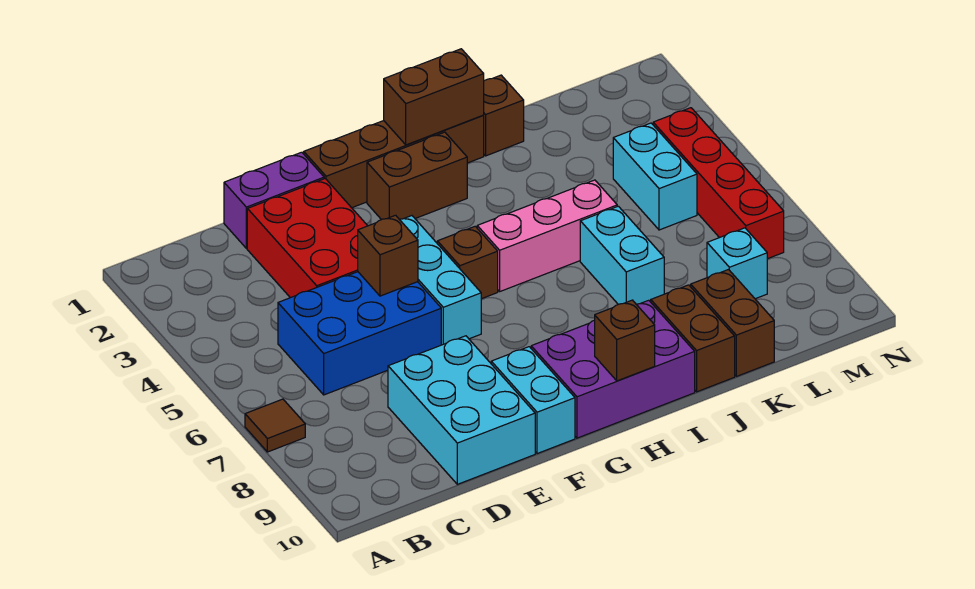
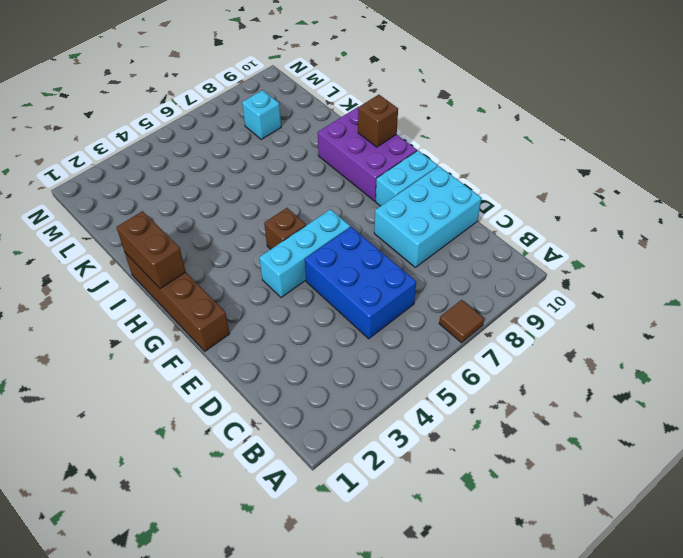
none -> purple brick D1:E1 level 1
none -> red brick D2:E4 level 1
none -> brown brick G2:H2 level 1

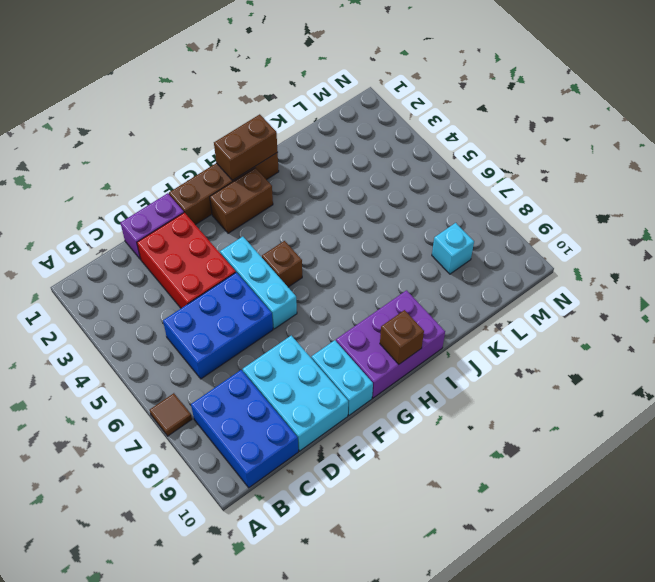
blue brick B8:C10 level 1 -> none
none -> pink brick H5:J5 level 1
none -> brown brick J1 level 1
none -> cyan brick J6:J7 level 1

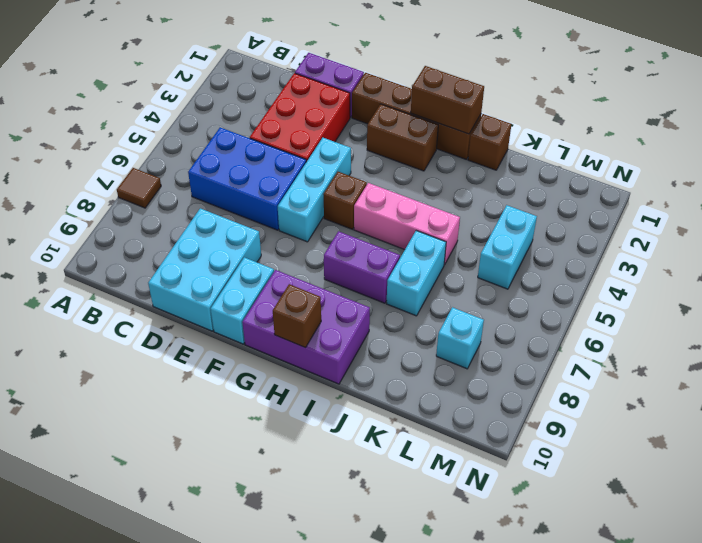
purple brick H7:I7 level 1 -> none
none -> brown brick J9:J10 level 1
none -> brown brick K9:K10 level 1
none -> red brick M4:M7 level 1

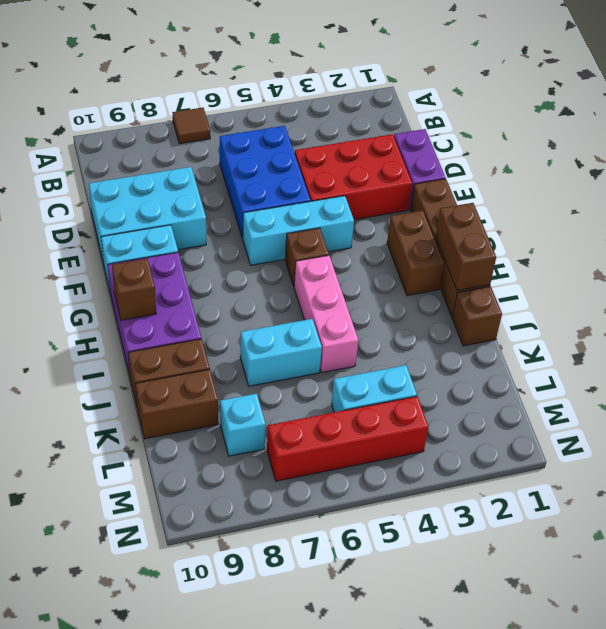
none -> brown brick E5 level 2

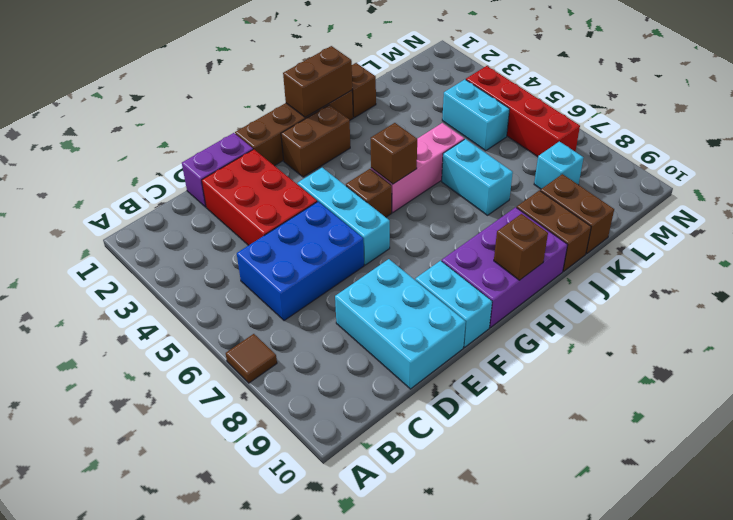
brown brick H5 level 2 -> brown brick E5 level 2

